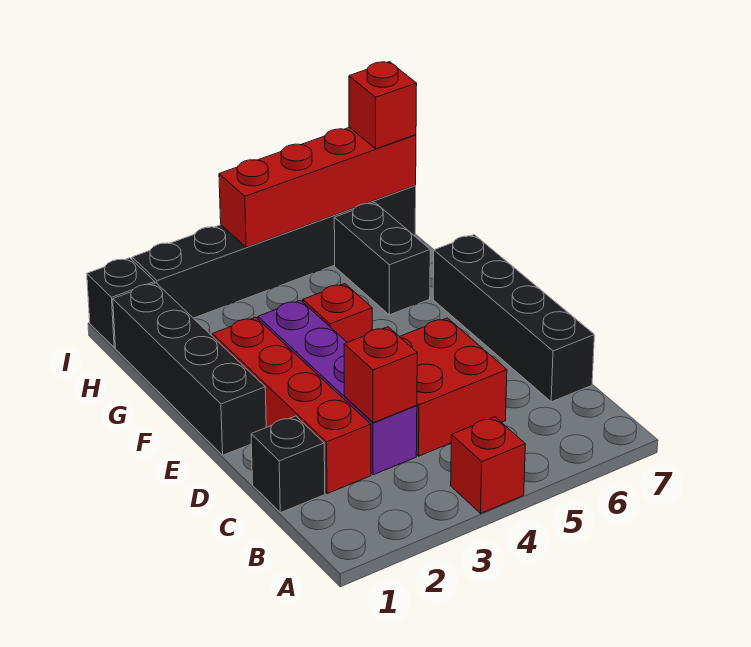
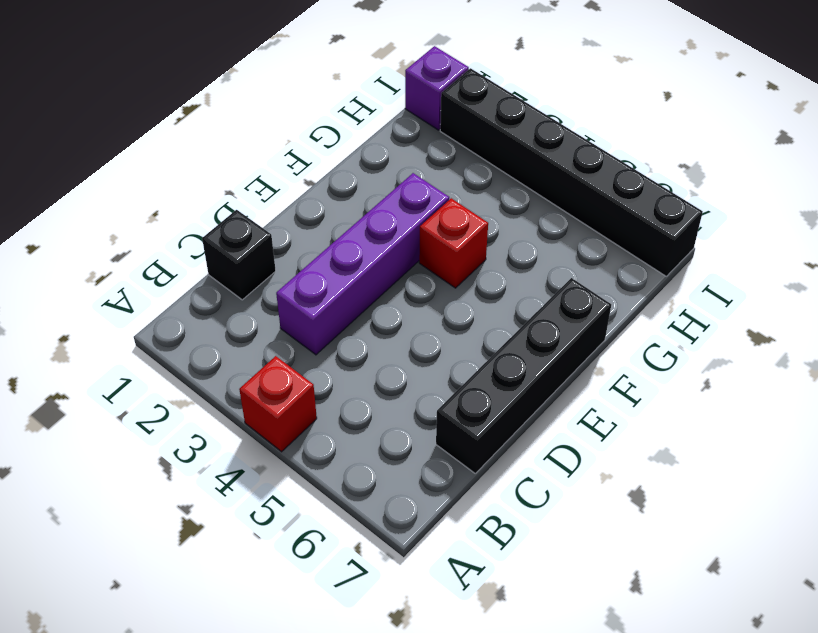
purple brick I1 level 1 -> black brick I1 level 1
none -> red brick C2:F2 level 1
none -> red brick C4:D5 level 1
none -> black brick E1:H1 level 1

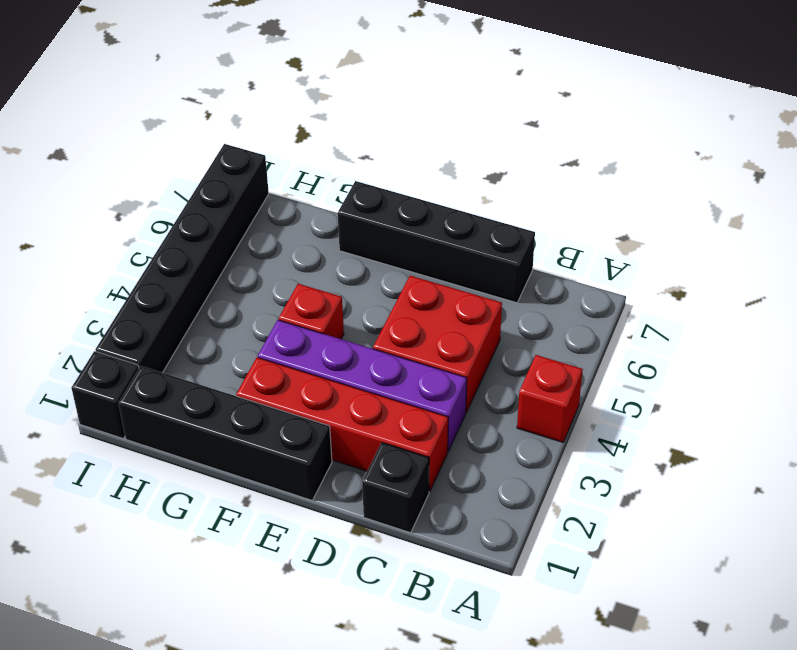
none -> black brick G6:H6 level 1
none -> red brick C3 level 2
none -> red brick I4:I7 level 2

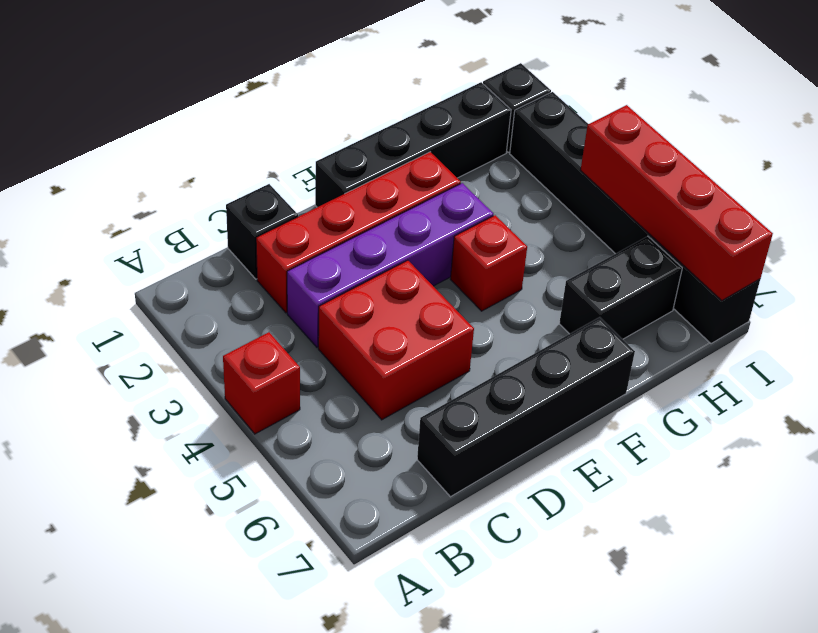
none -> red brick C3 level 2
none -> red brick I7 level 3

